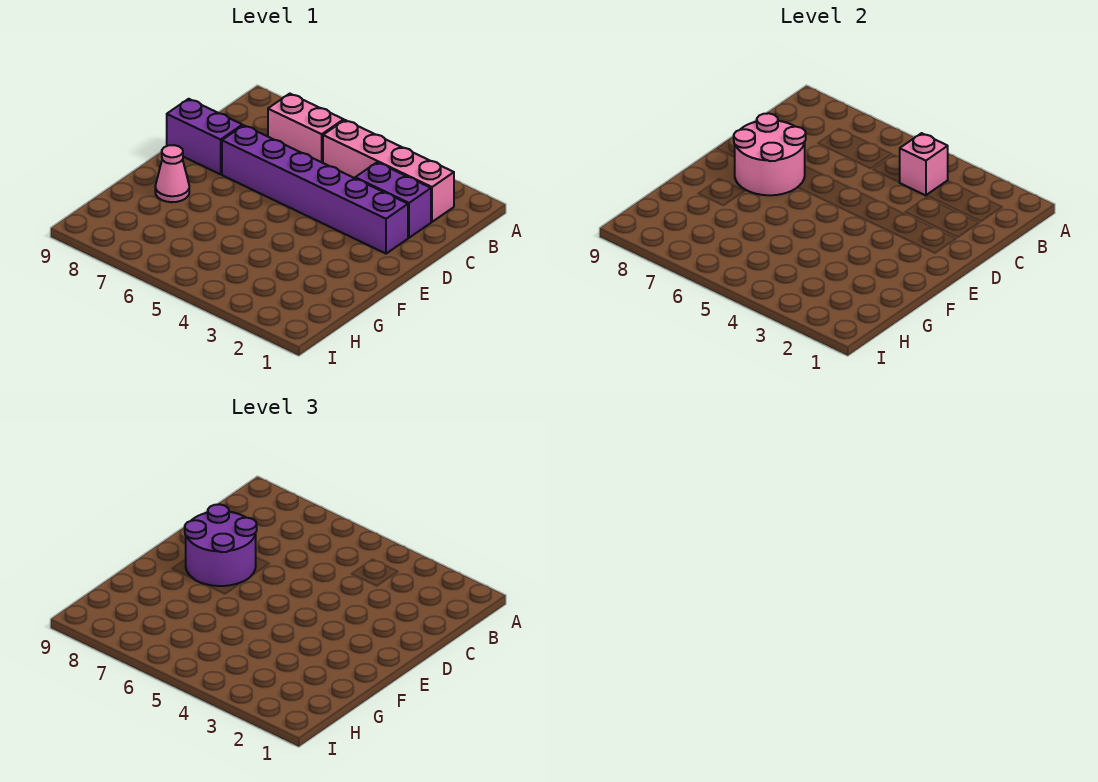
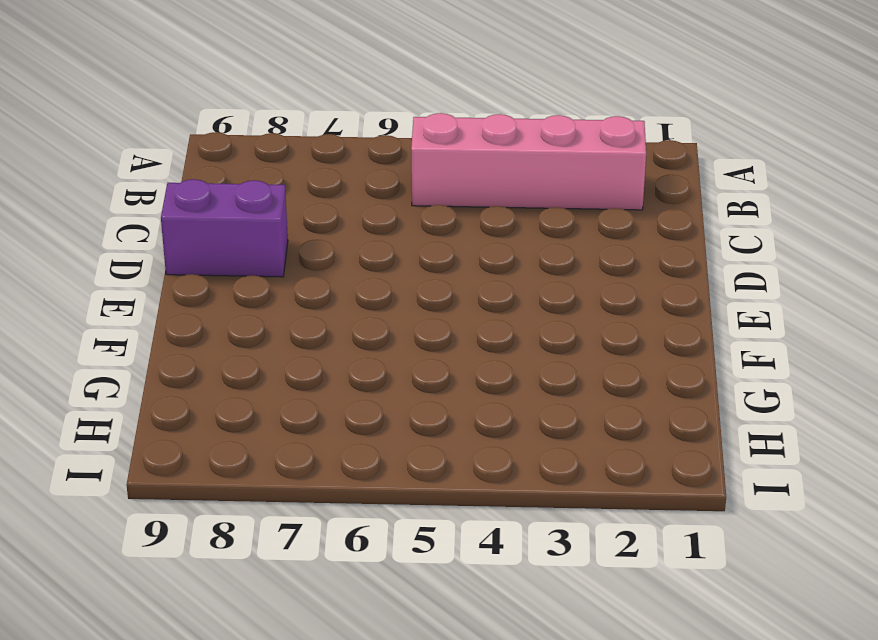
none -> pink brick B6:B7 level 1
none -> purple brick C2:C3 level 1

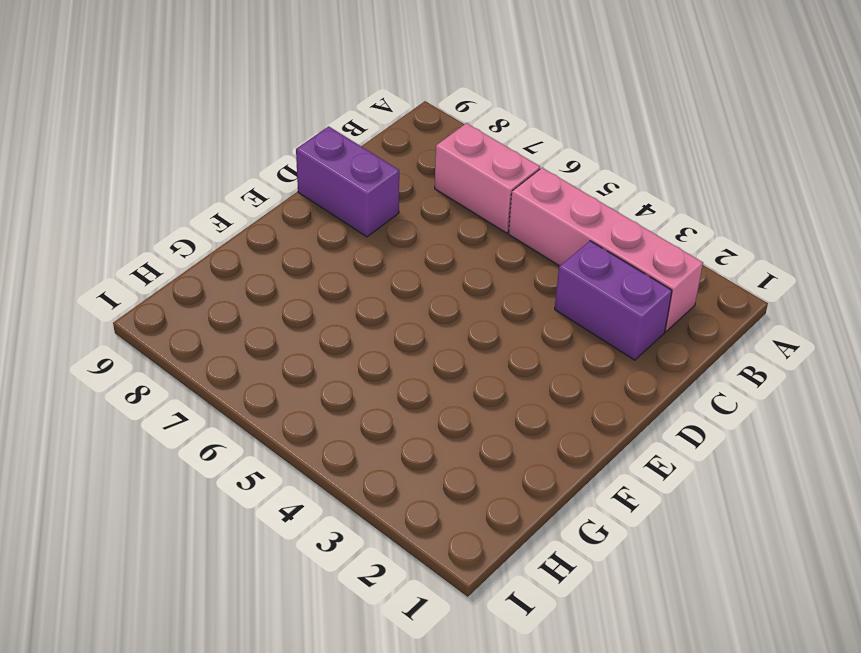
none -> purple brick D2:D7 level 1
none -> pink cone F8 level 1

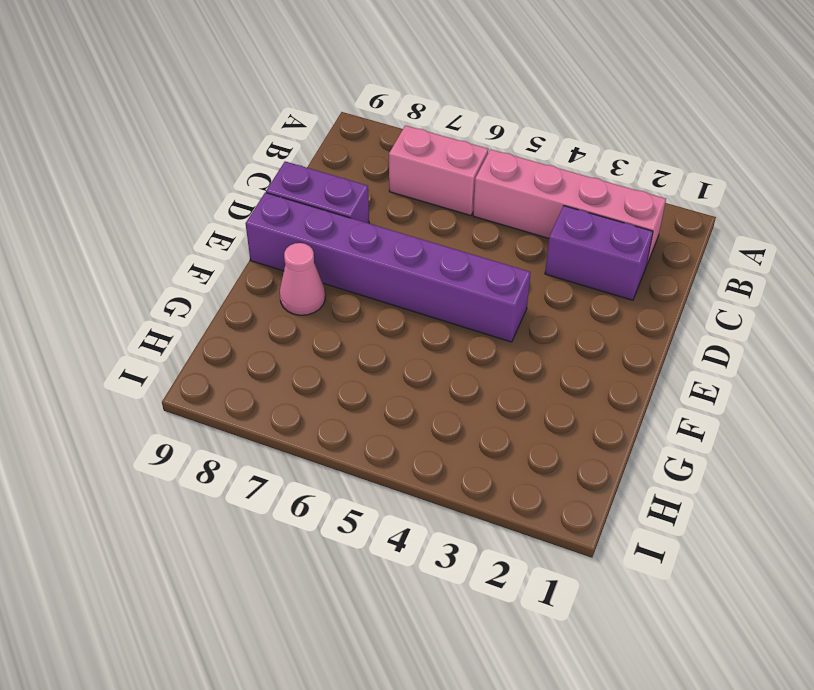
purple brick E4:E9 level 1 -> purple brick D2:D7 level 1
none -> pink brick B4 level 2
none -> pink round brick D7:E8 level 2

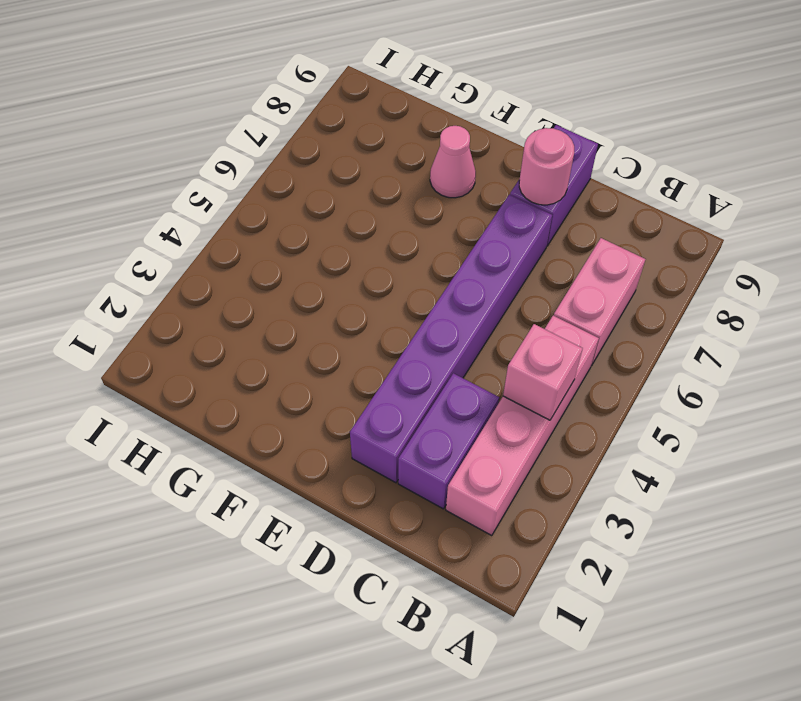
pink round brick D8 level 2 -> pink round brick D7:E8 level 2
none -> purple round brick D7:E8 level 3

